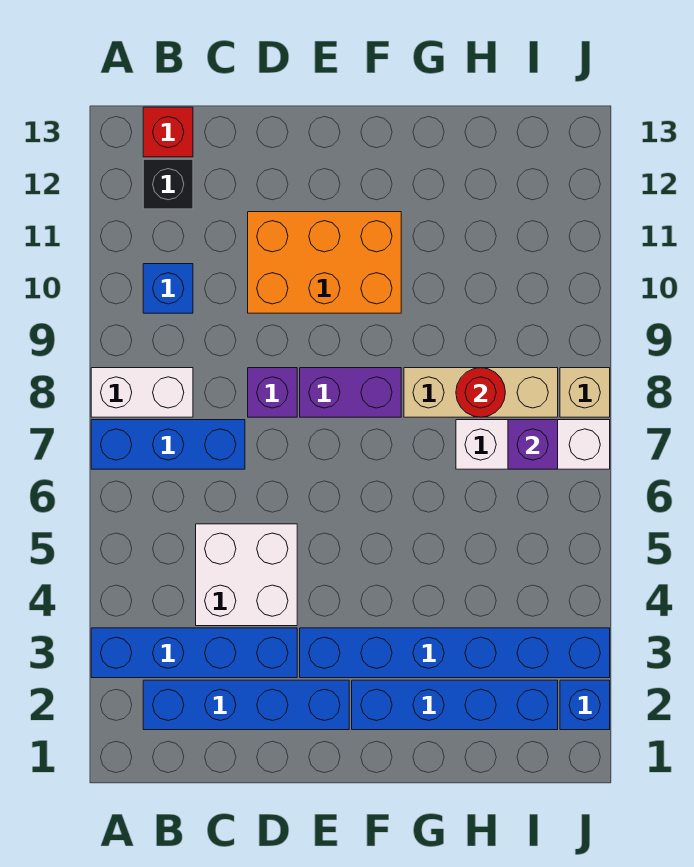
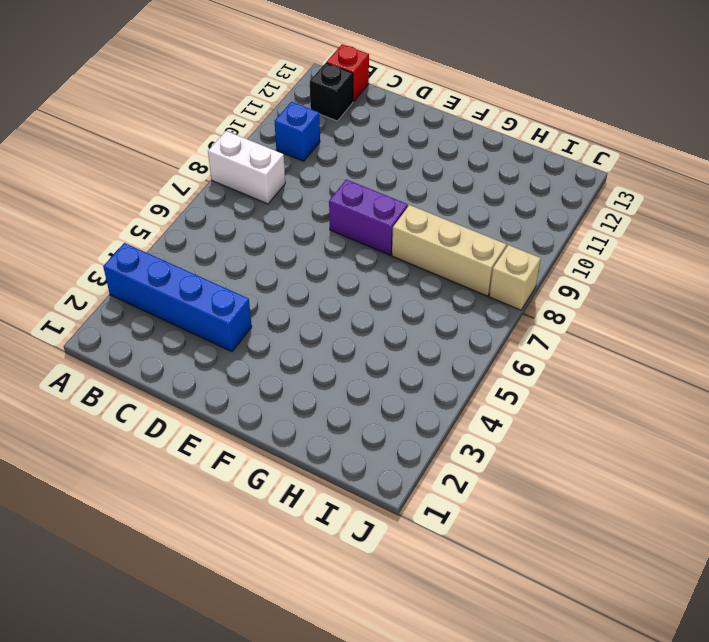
none -> blue brick A7:C7 level 1
none -> blue brick B2:E2 level 1
none -> white brick C4:D5 level 1

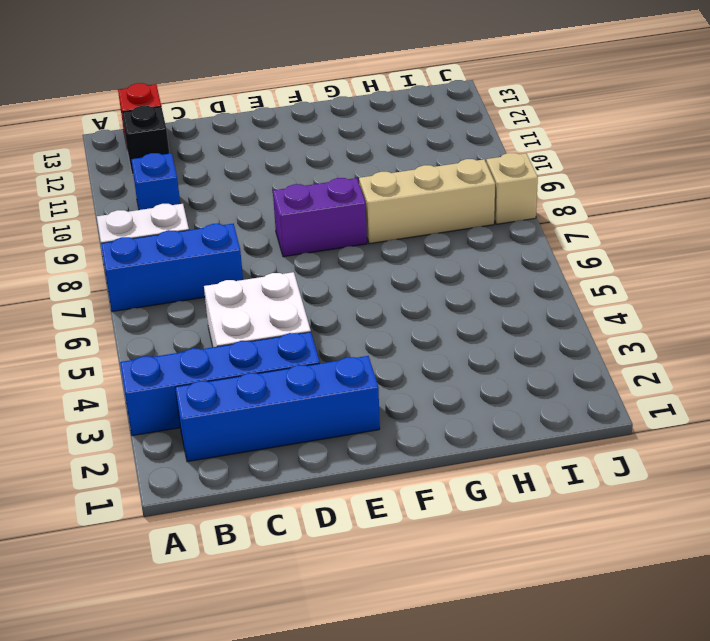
none -> purple brick D8 level 1
none -> orange brick D10:F11 level 1
none -> blue brick E3:J3 level 1

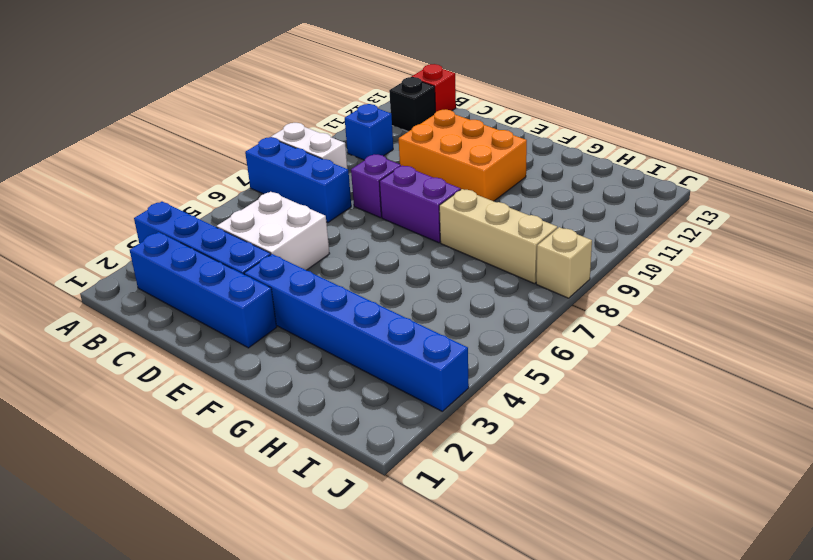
none -> blue brick F2:I2 level 1
none -> white brick H7:J7 level 1
none -> blue brick J2 level 1

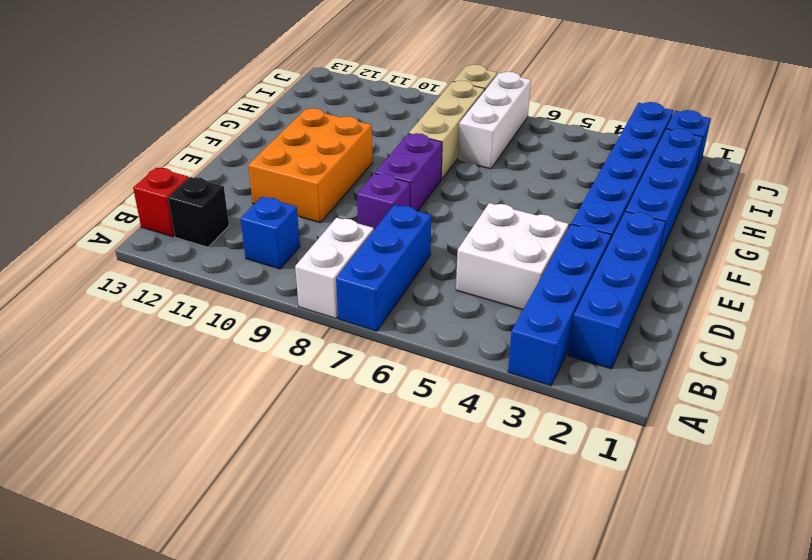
none -> red round brick H8 level 2
none -> purple brick I7 level 2

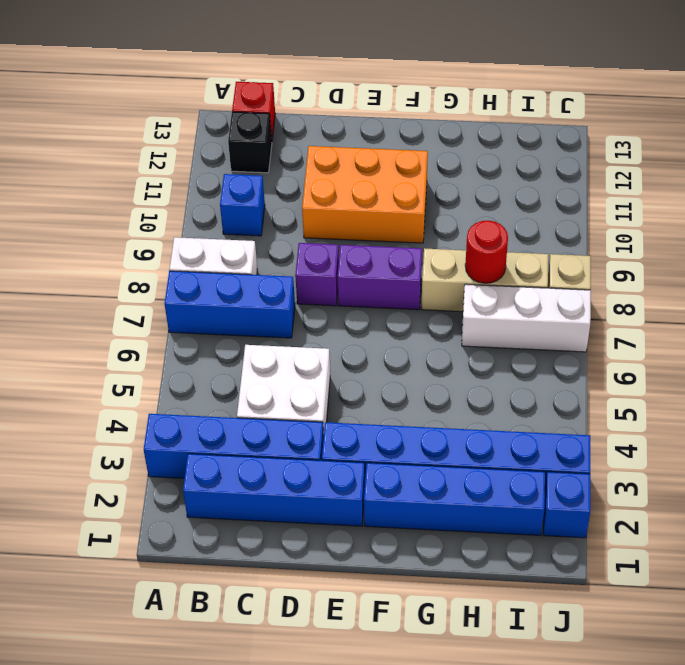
none -> purple brick I7 level 2

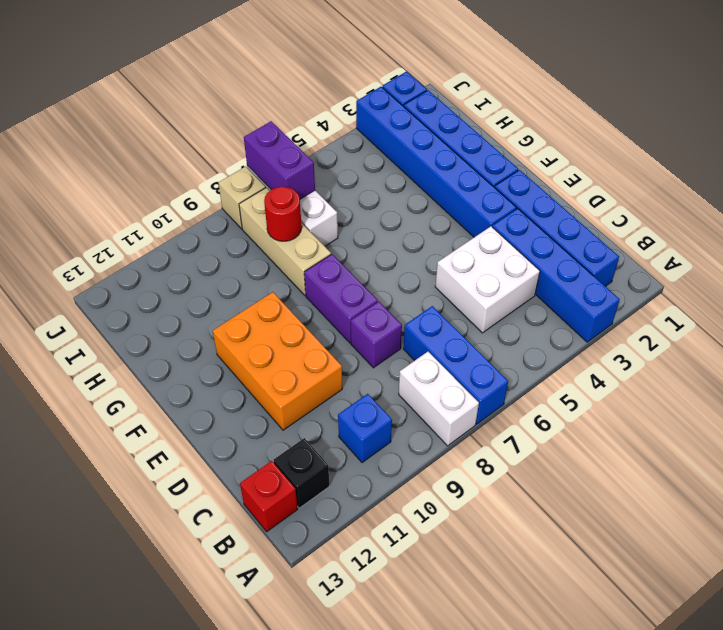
purple brick I7:J7 level 2 -> purple brick I7 level 2

